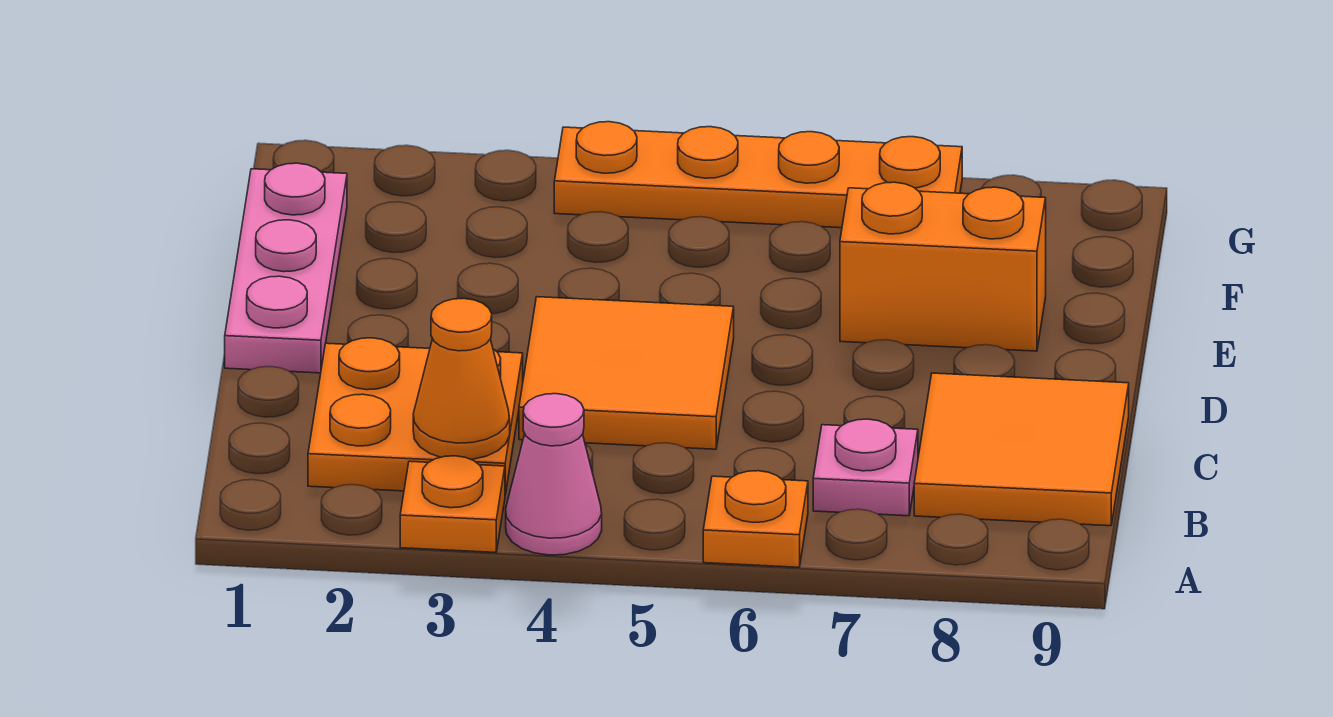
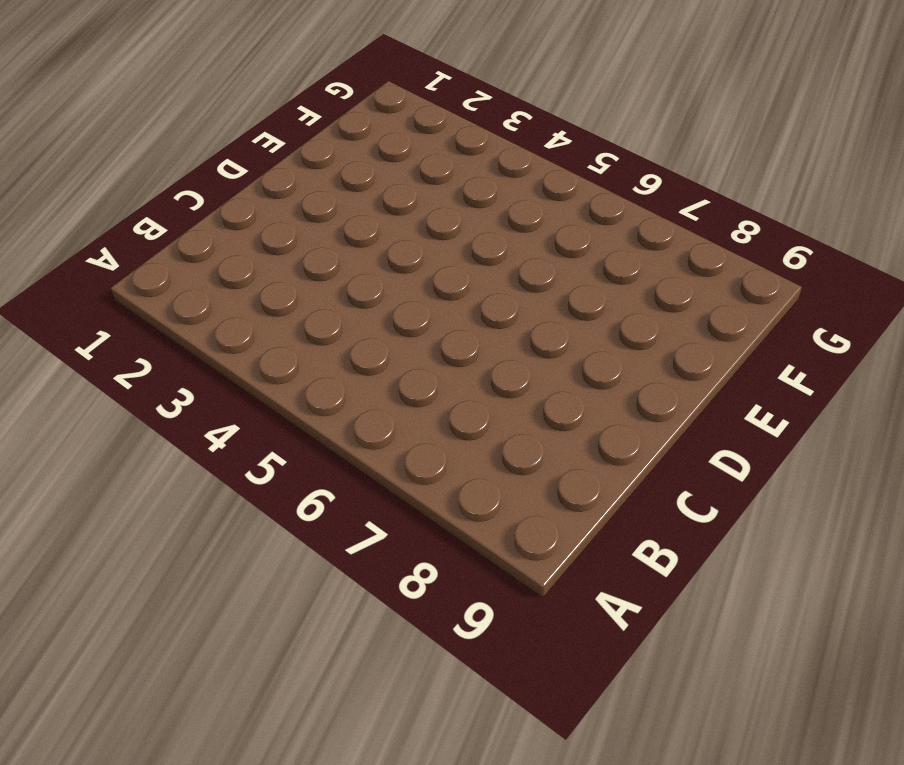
none -> orange plate A3 level 1
none -> pink cone A4 level 1

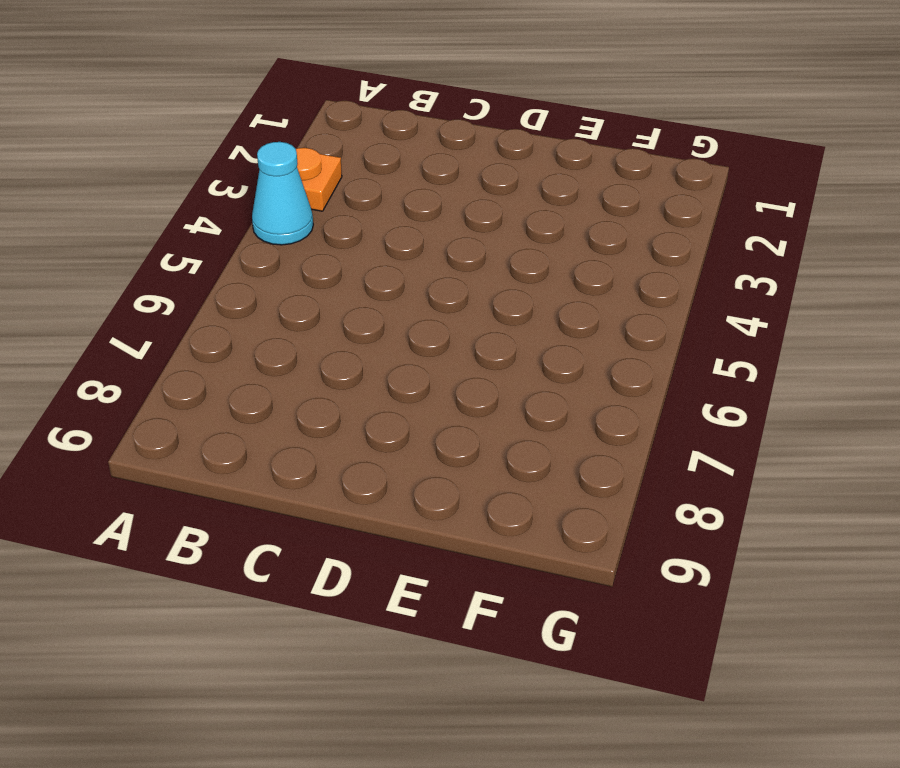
cyan cone A4 level 1 -> pink cone A4 level 1
none -> orange plate A6 level 1
none -> orange plate B2:C3 level 1

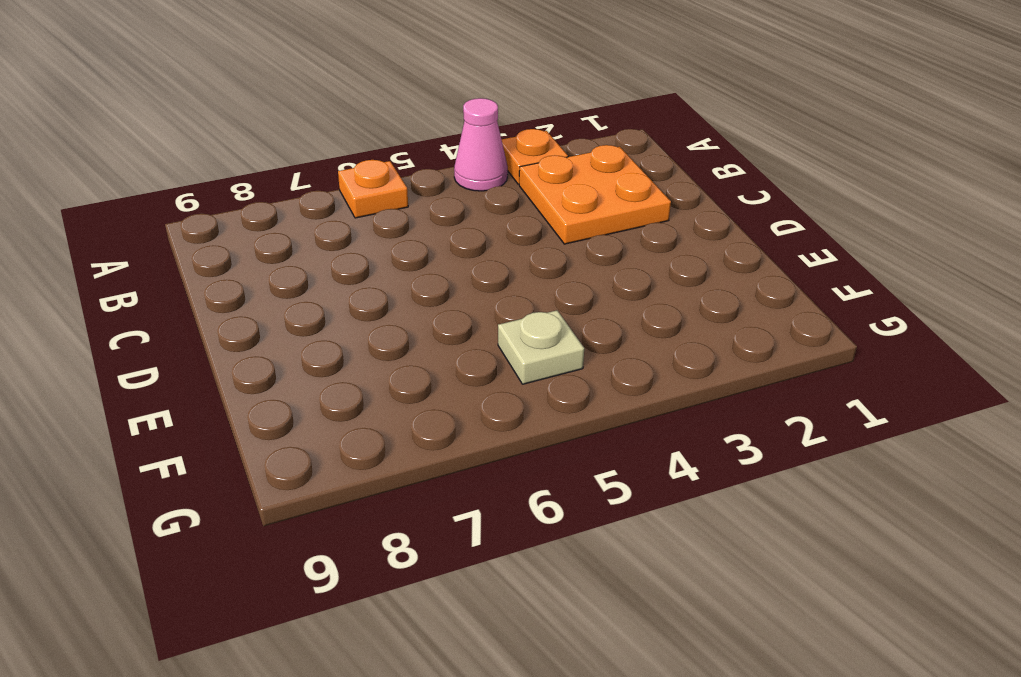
tan plate F5 level 1 -> none
none -> pink plate B7 level 1
none -> orange tile B8:C9 level 1

